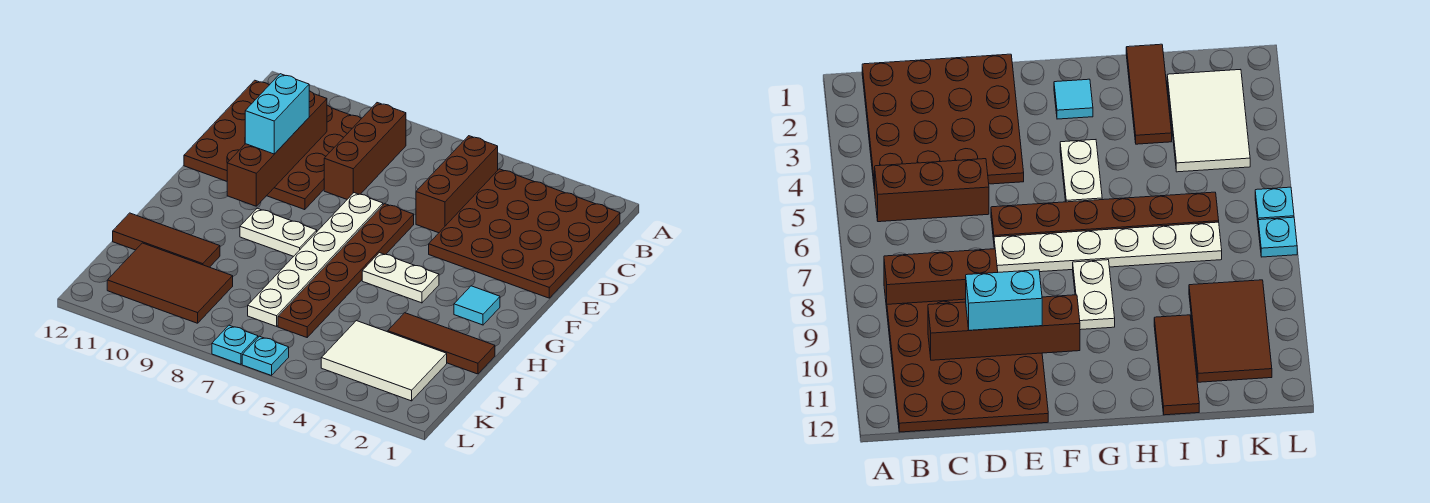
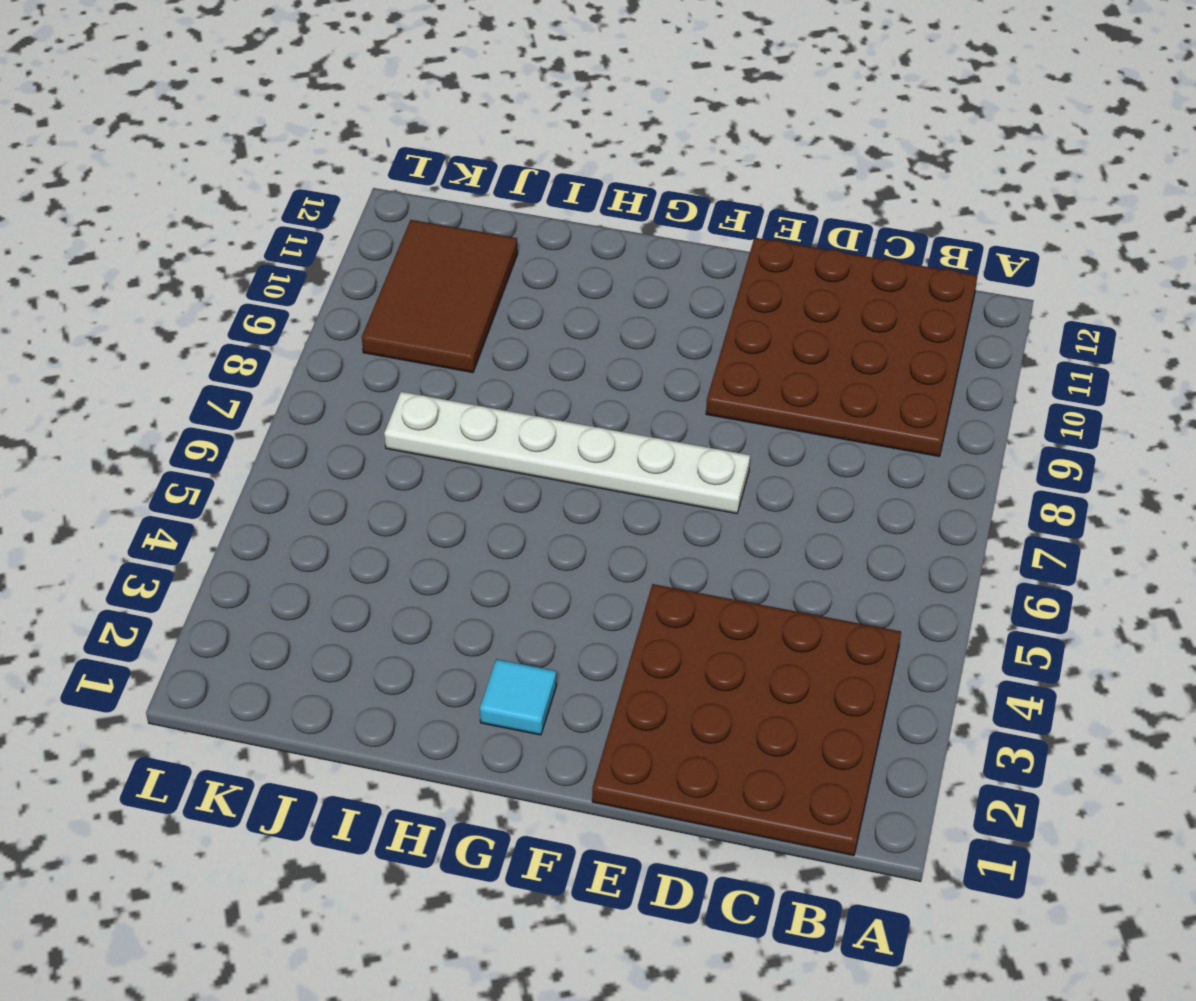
none -> brown brick B5:D5 level 1
none -> brown brick B8:D8 level 1
none -> brown plate E6:J6 level 1

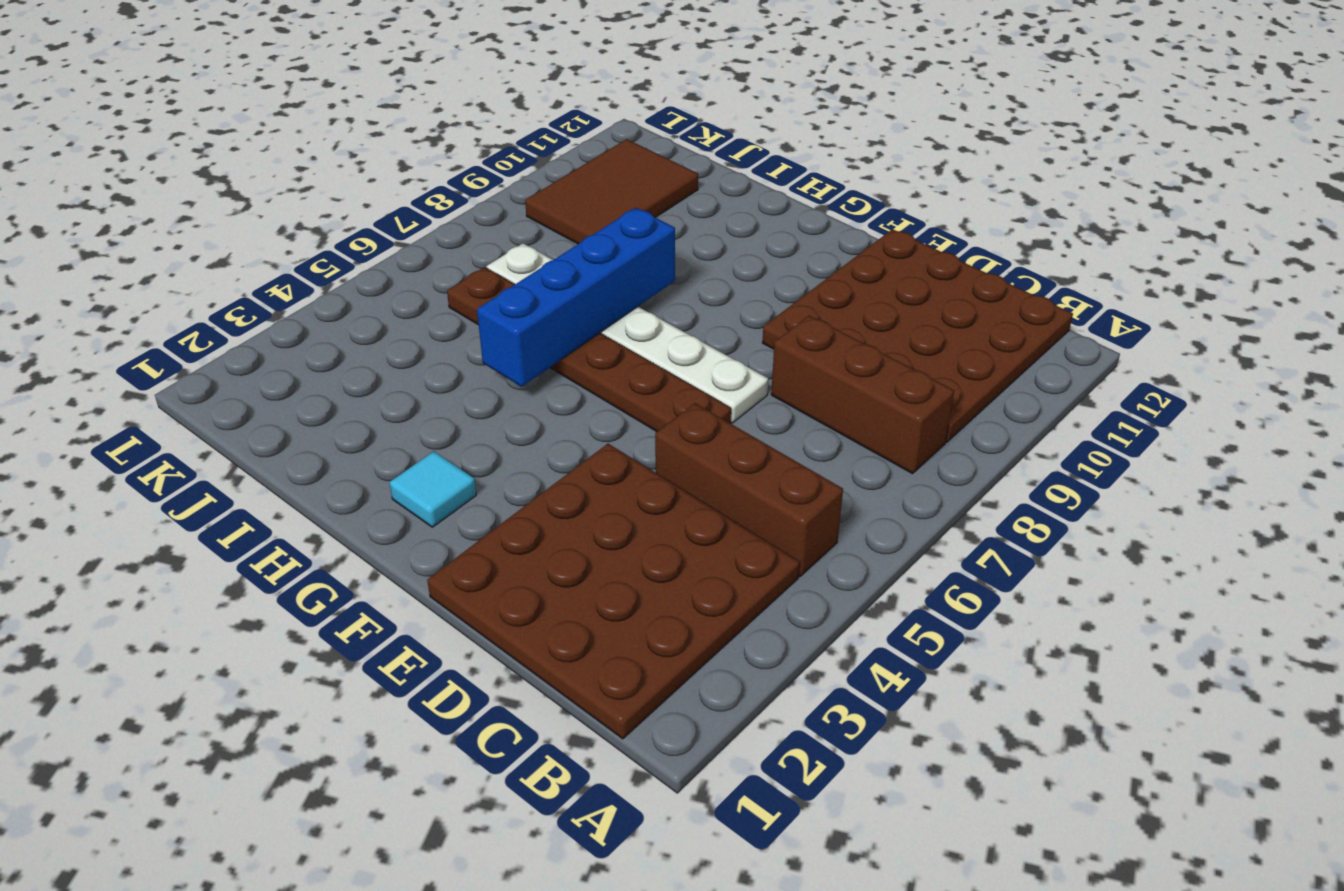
blue brick H5:H8 level 2 -> none
none -> white plate G4:G5 level 1
none -> white plate G8:G9 level 1
none -> brown tile I1:I3 level 1

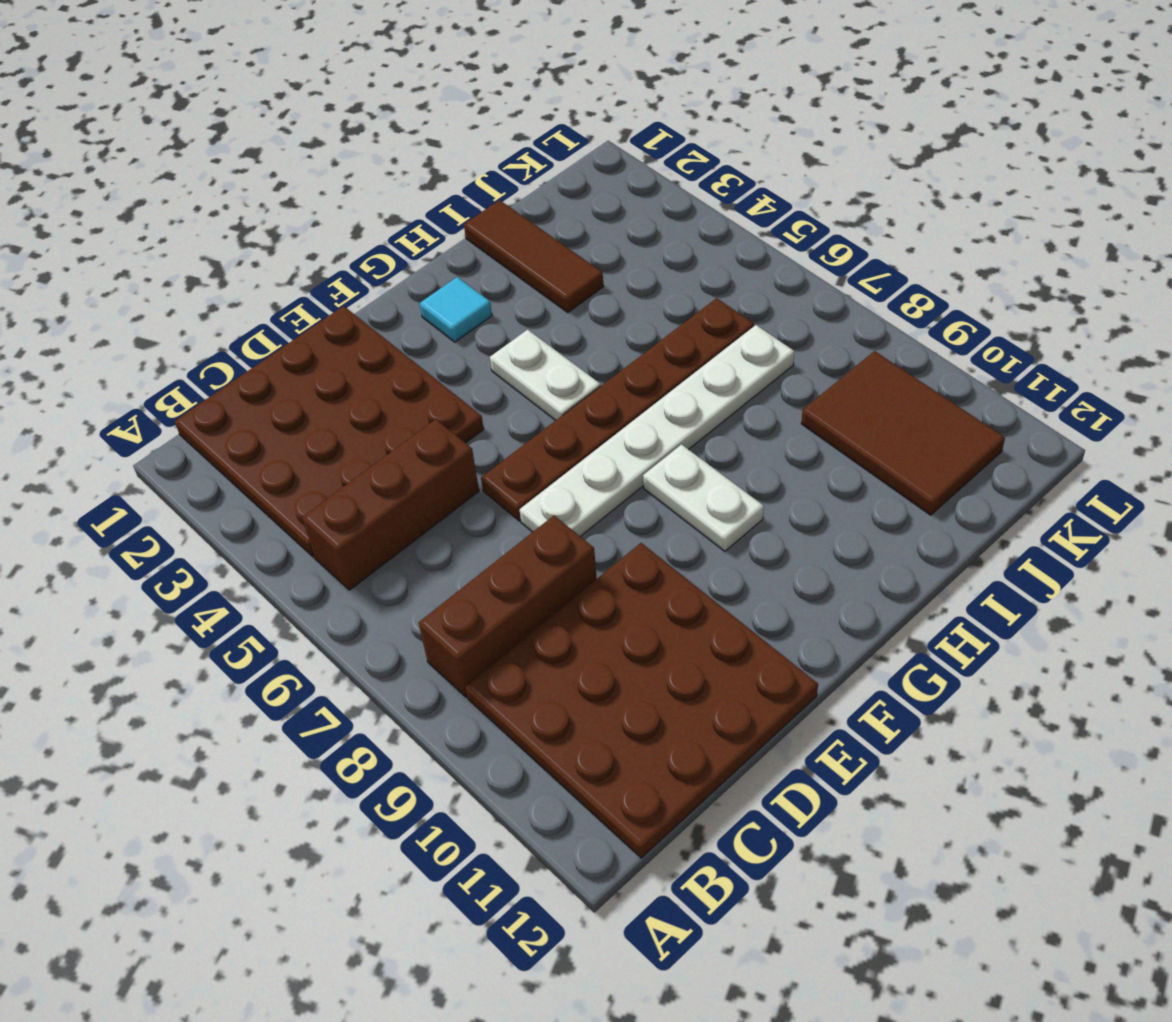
none -> brown tile I10:I12 level 1
none -> white tile J2:K4 level 1
none -> cyan plate L6 level 1

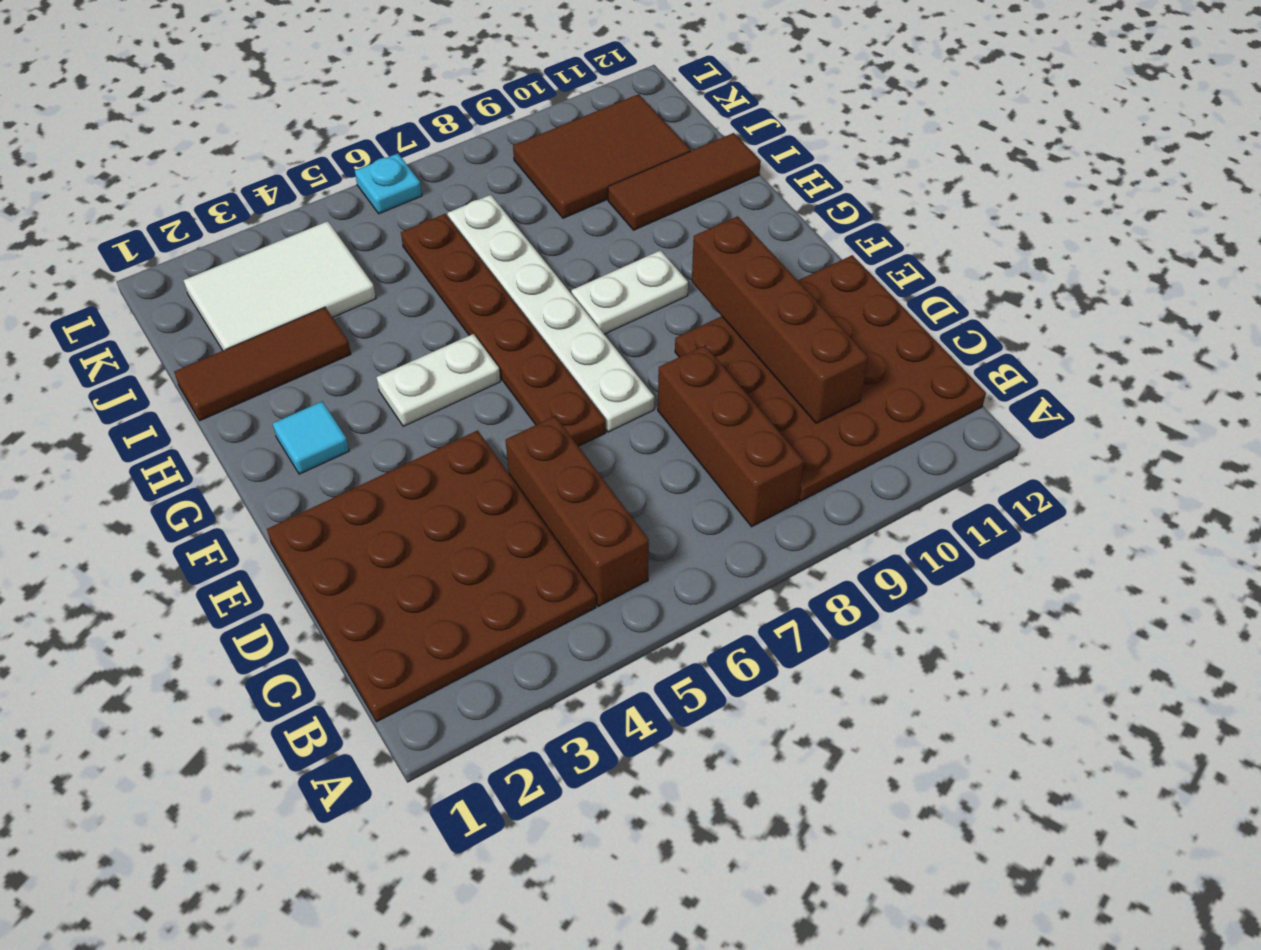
none -> cyan plate L7 level 1
none -> cyan brick D10:E10 level 3

